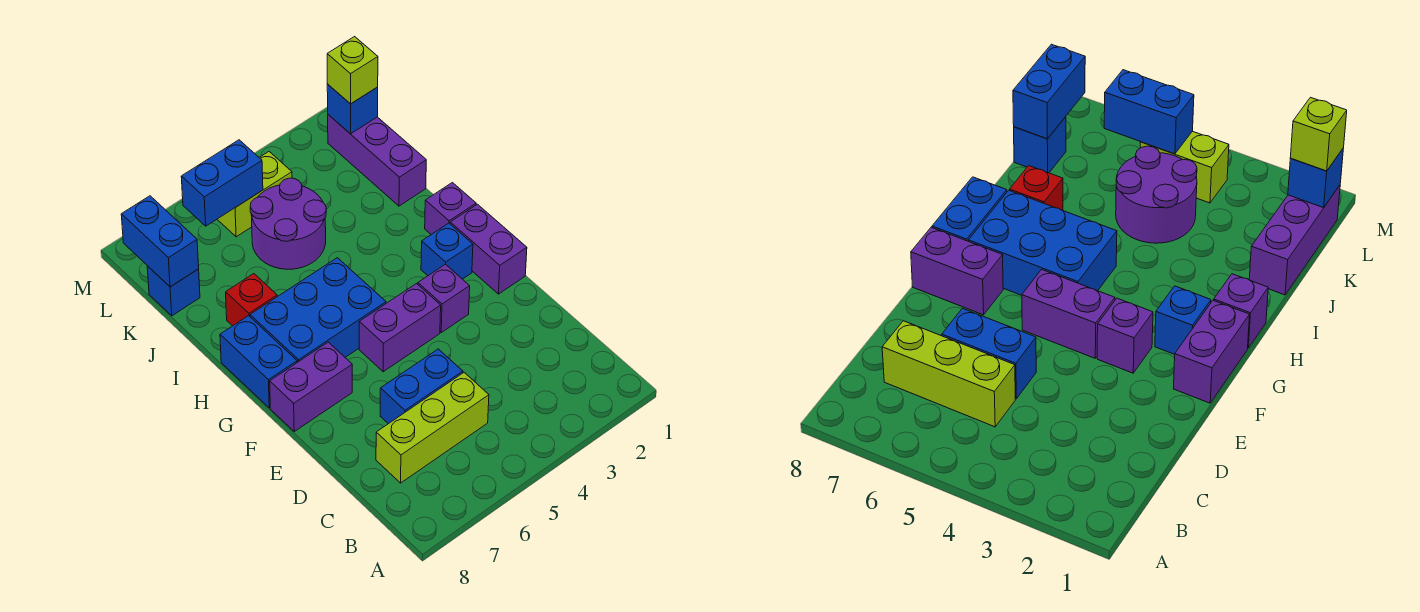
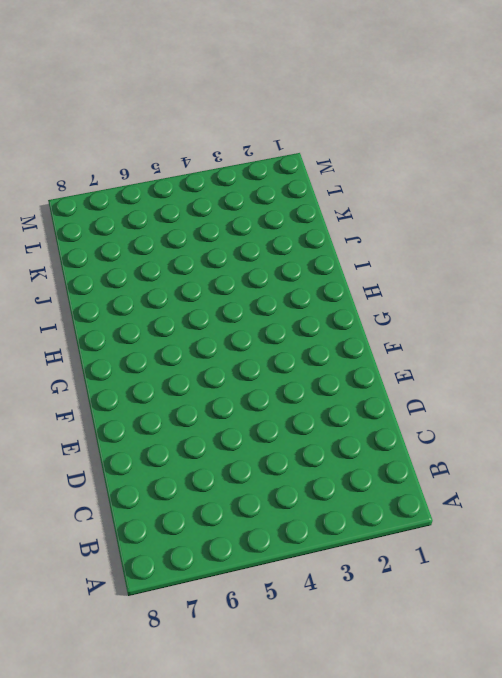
none -> lime brick C5:C7 level 1
none -> blue brick D5:D6 level 1
none -> purple brick F1:G1 level 1

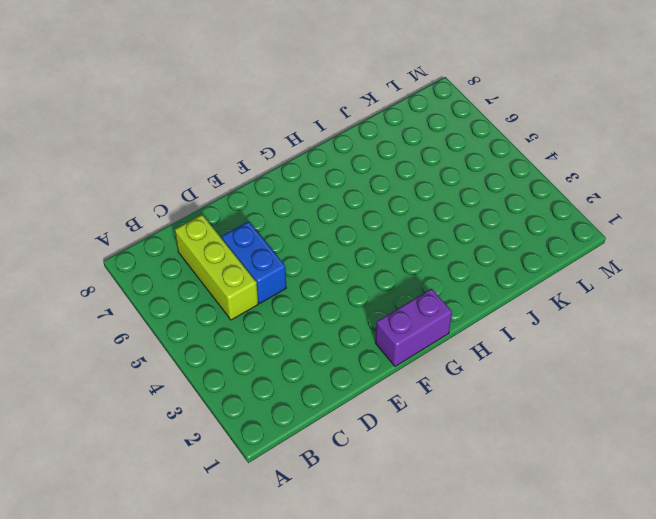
none -> purple brick F3 level 1
none -> purple brick F4:F5 level 1
none -> purple brick F7:F8 level 1

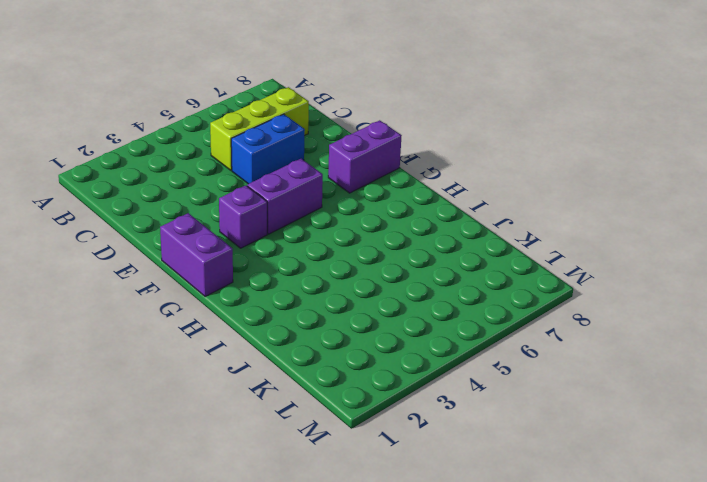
none -> blue brick G2 level 1
none -> blue brick G5:H7 level 1
none -> blue brick G8:H8 level 1

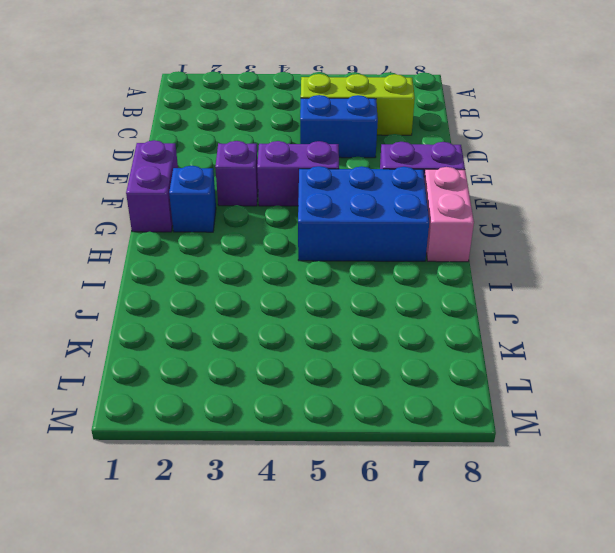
pink brick G8:H8 level 1 -> blue brick G8:H8 level 1
none -> purple brick H1 level 1
none -> red brick I7 level 1
none -> purple brick J1:L1 level 1

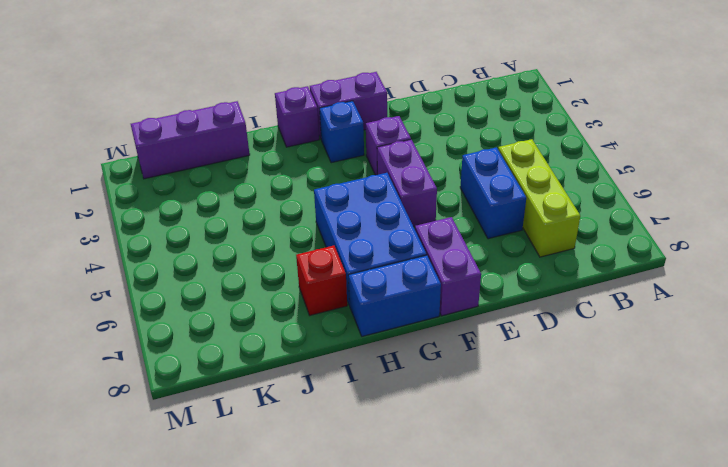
none -> purple round brick J4:K5 level 1
none -> blue brick K8 level 1
none -> lime brick L4:L5 level 1

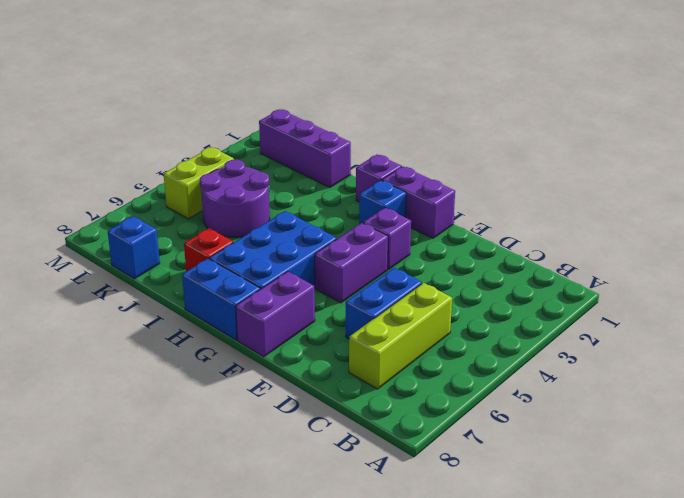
none -> blue brick K8:L8 level 2
none -> blue brick L1 level 2
none -> blue brick L5:L6 level 2

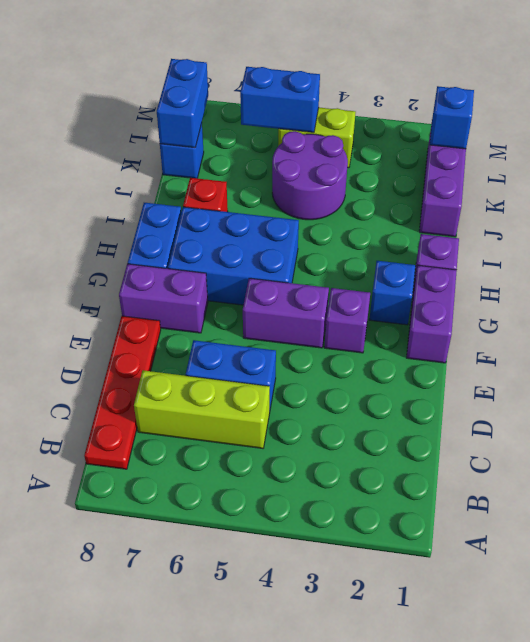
red plate B8:E8 level 1 -> none
none -> lime brick L1 level 3

